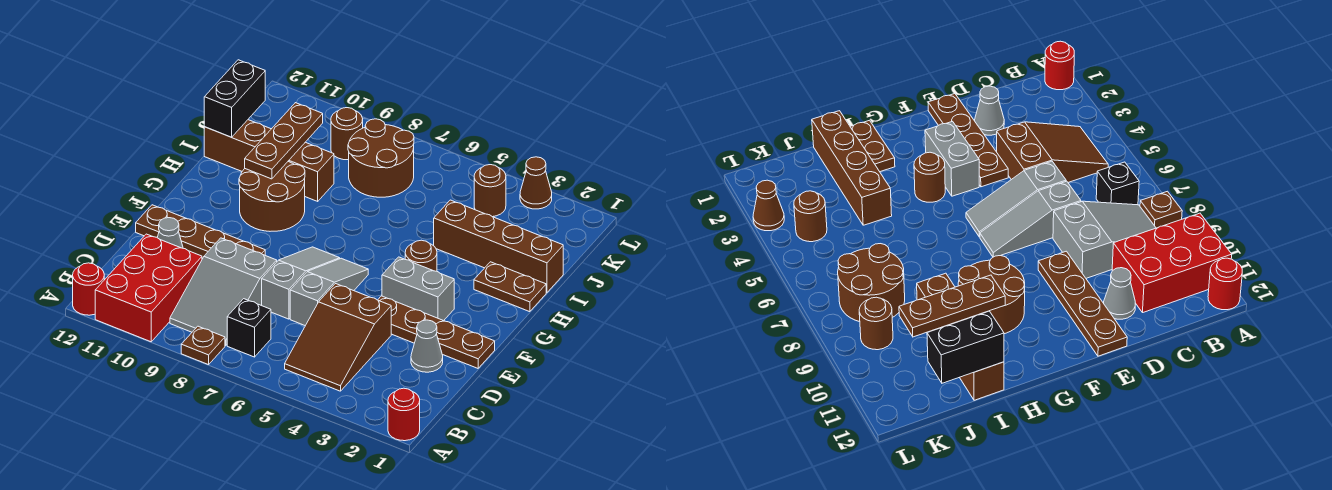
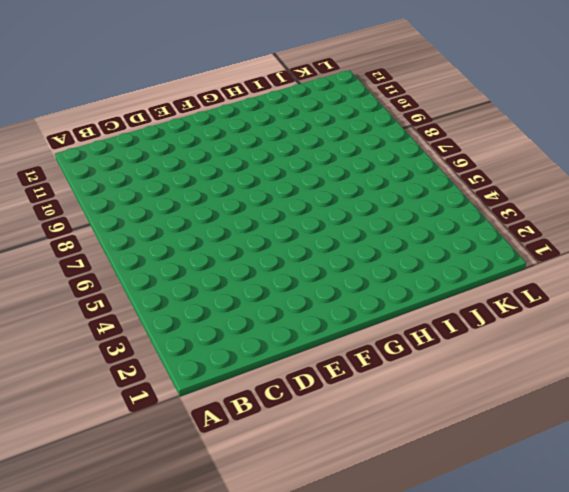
none -> red round brick A1 level 1
none -> brown plate A8 level 1
none -> red brick A10:C11 level 1

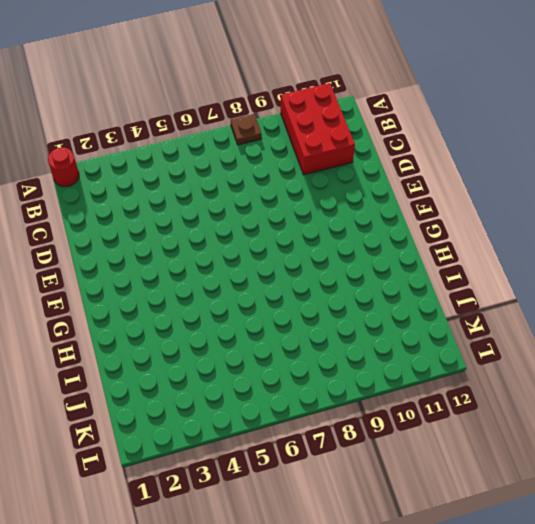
none -> red round brick A12 level 1
none -> brown slope B4:D5 level 1 top D
none -> black brick B7 level 1

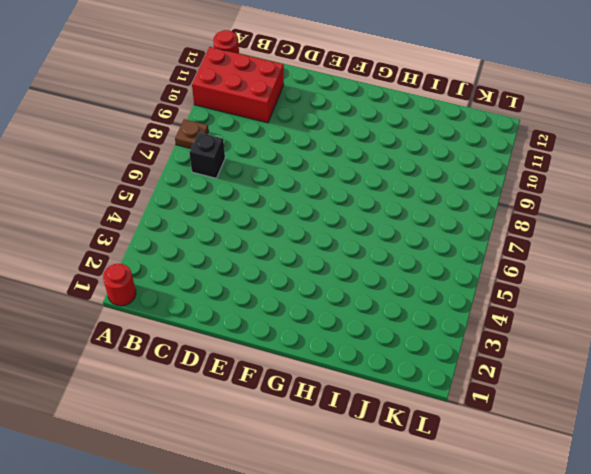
none -> brown slope B4:D5 level 1 top D
none -> grey slope B8:D9 level 1 top D
none -> grey cone D2 level 1

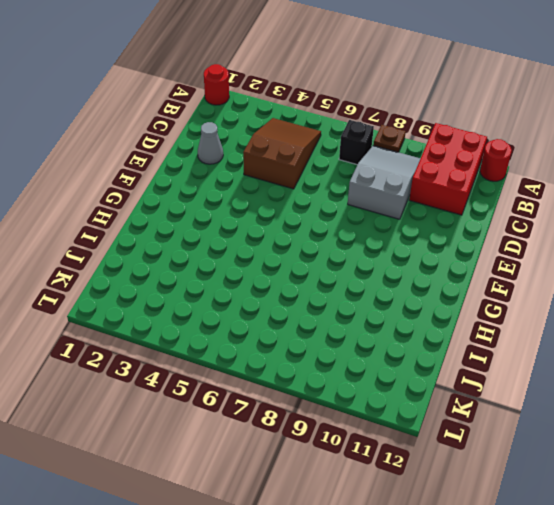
none -> grey slope D6:F6 level 1 top D
none -> grey slope D7:F7 level 1 top D
none -> grey cone D11 level 1

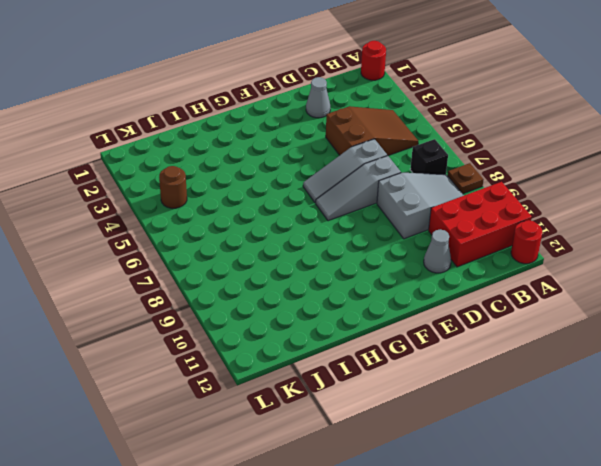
none -> brown plate E1:E4 level 1
none -> brown plate E9:E12 level 1
none -> grey brick F3:F4 level 1

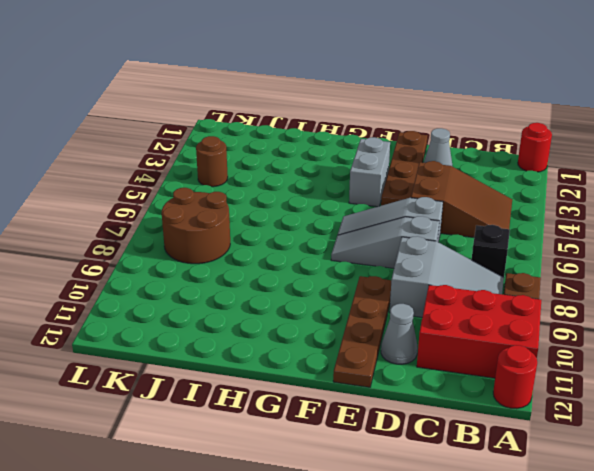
none -> brown round brick G4 level 1
none -> brown round brick G9:H10 level 1
none -> brown plate H1:H2 level 1

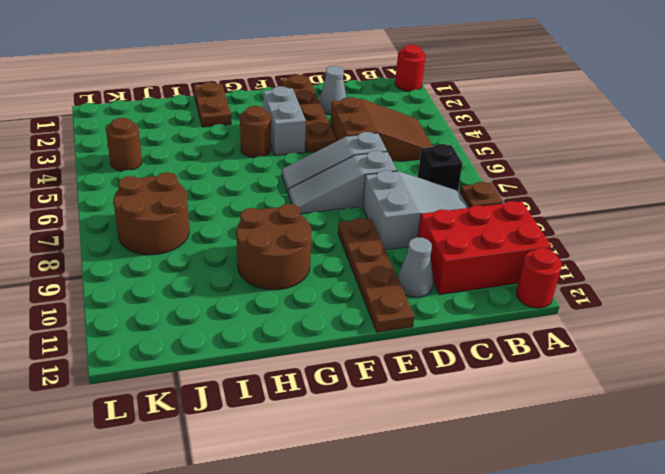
none -> brown brick I1:I4 level 1
none -> brown brick I9:I12 level 1
none -> brown round brick K9 level 1

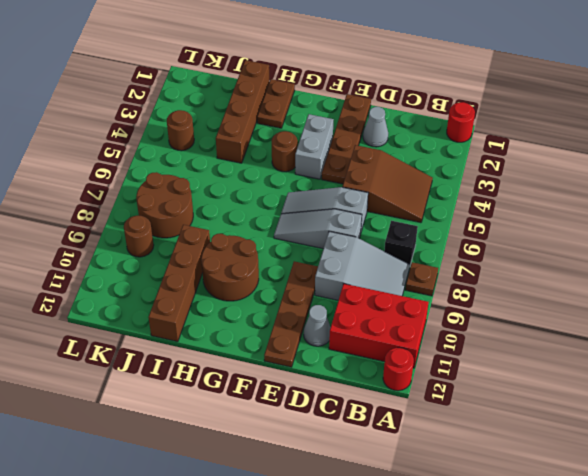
none -> brown cone L3 level 1
none -> brown plate H10:J10 level 2
none -> black brick I12:J12 level 2

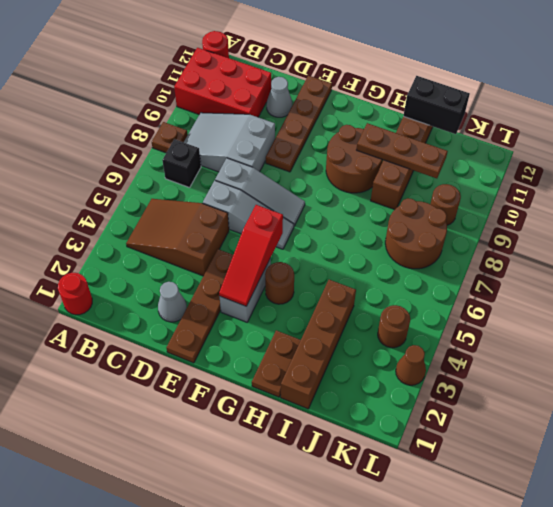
red slope F3:F5 level 2 top 5 -> none

